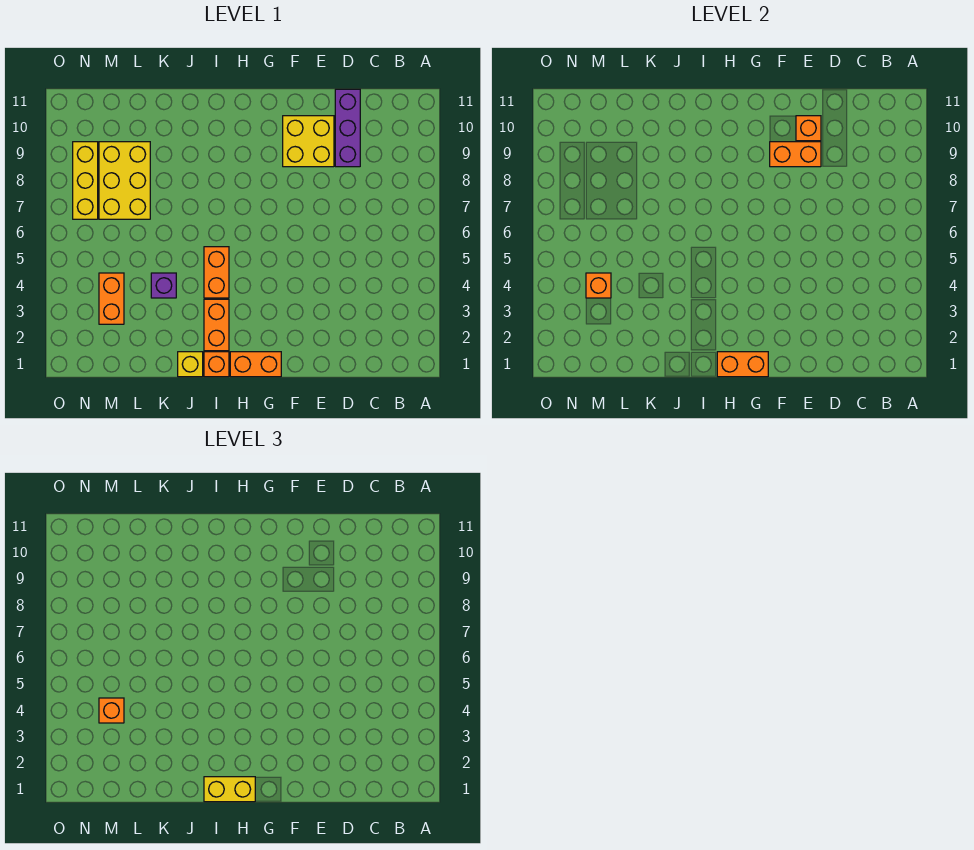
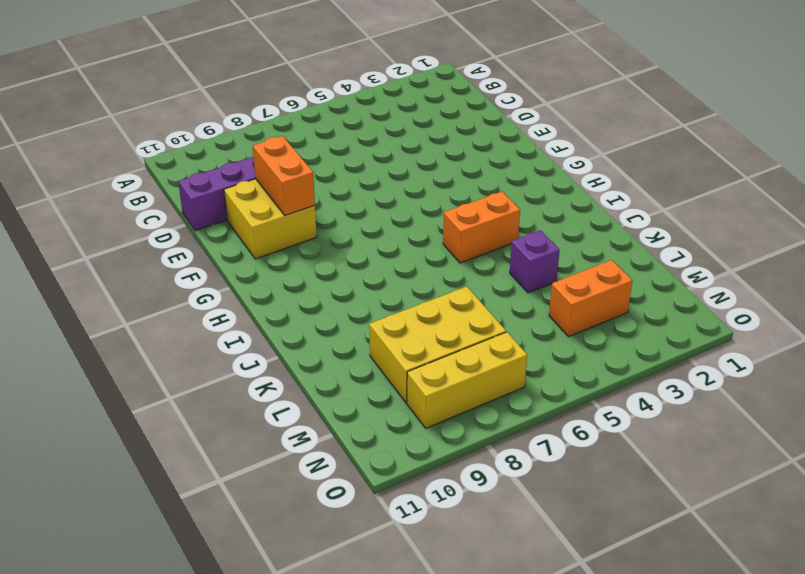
none -> orange brick G1:H1 level 1
none -> orange brick I1 level 1
none -> orange brick I2:I3 level 1

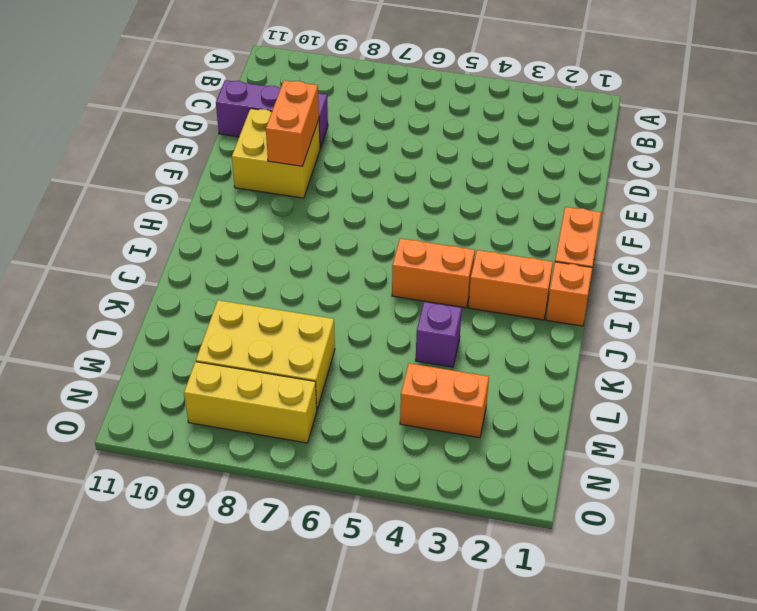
none -> yellow brick J1 level 1
none -> orange brick E10 level 2
none -> orange brick G1:H1 level 2

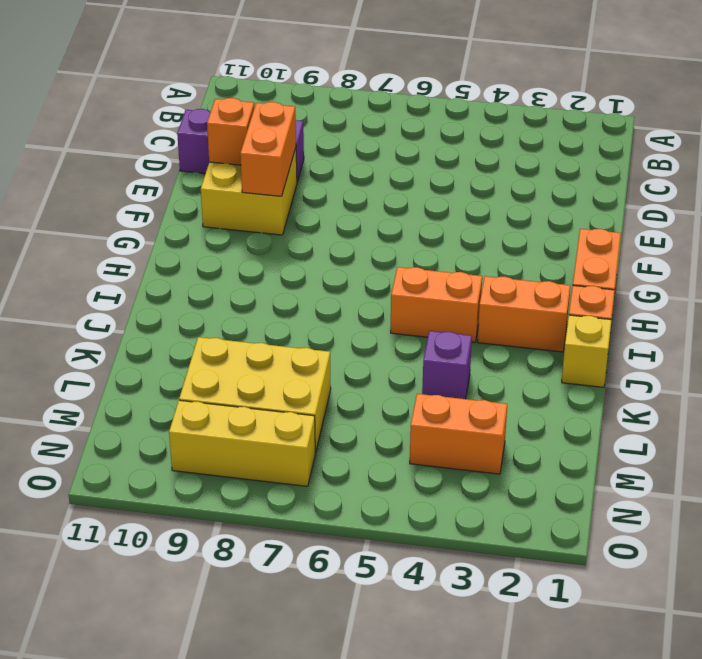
none -> orange brick G1:H1 level 2
none -> orange brick M4 level 2
none -> yellow brick H1:I1 level 3

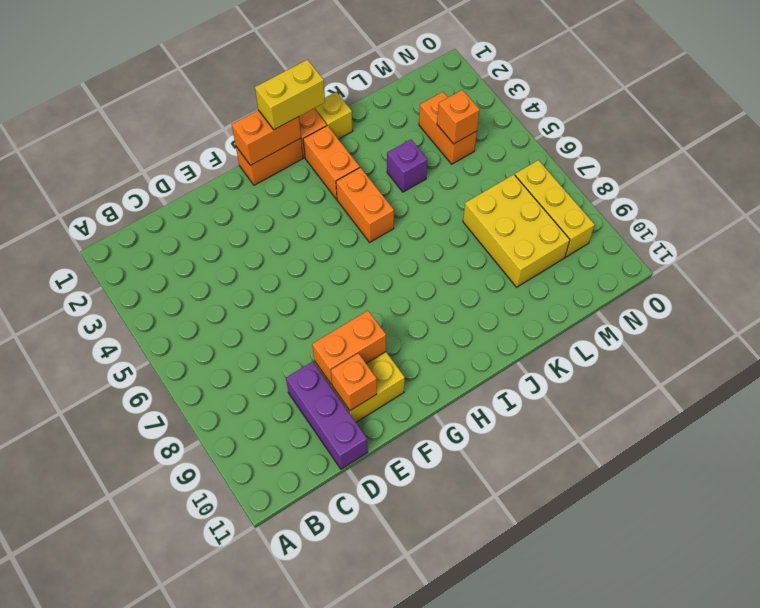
none -> orange brick M4 level 3

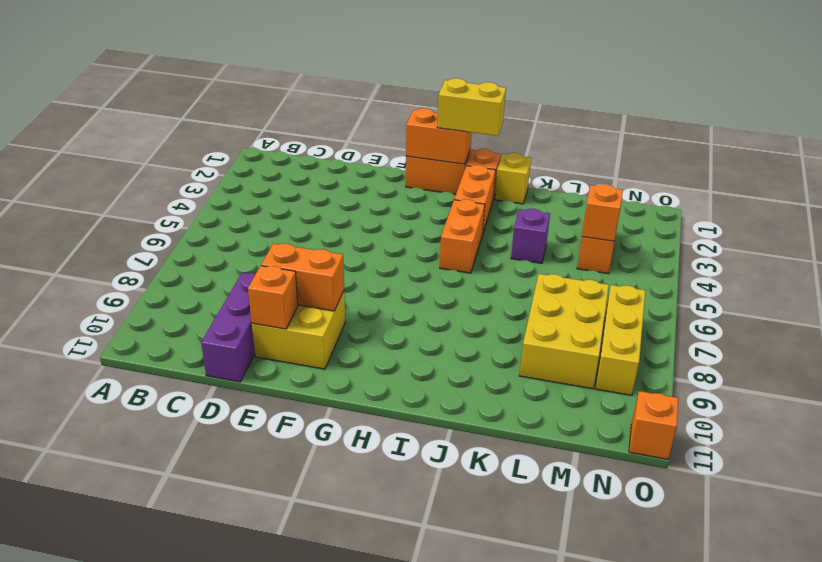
orange brick O11 level 1 -> orange brick M4 level 3

